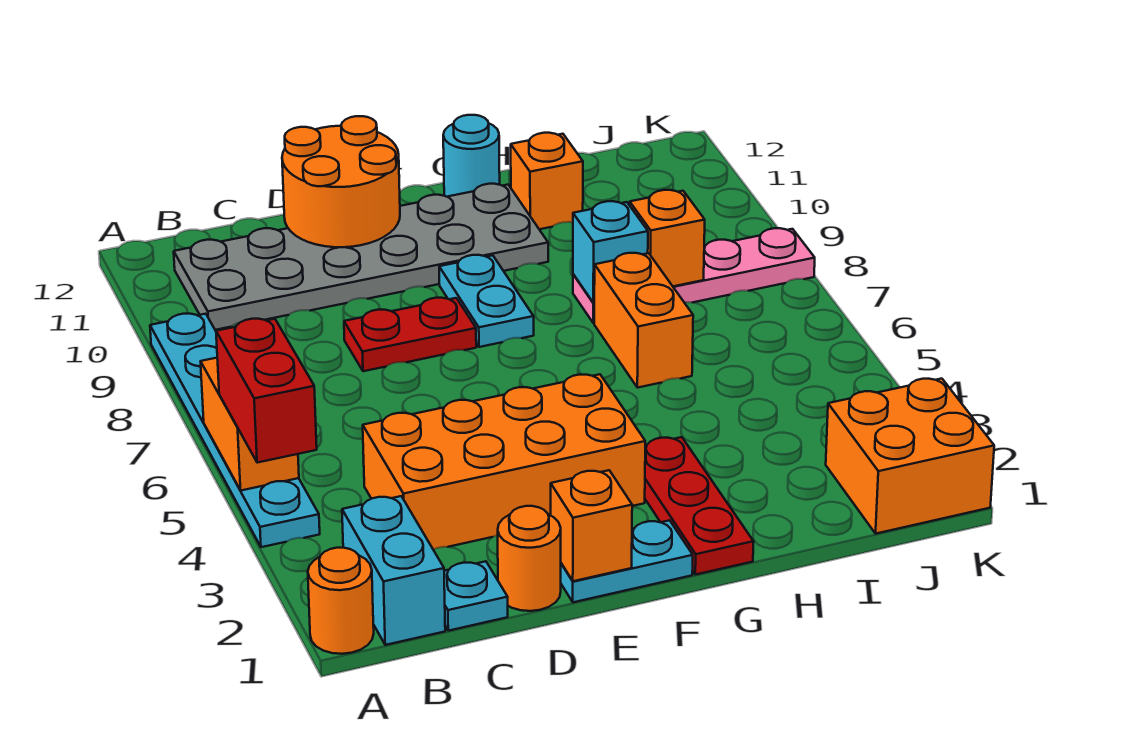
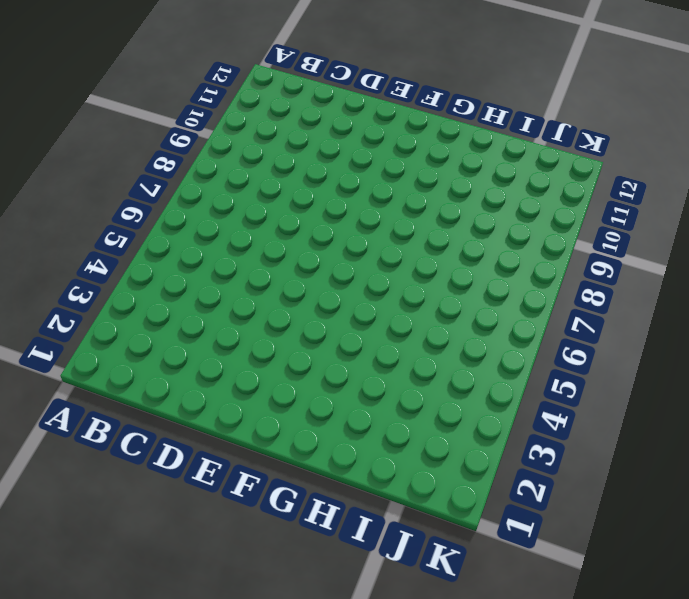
none -> orange round brick A1 level 1
none -> cyan plate A4:A9 level 1
none -> cyan brick B1:B2 level 1

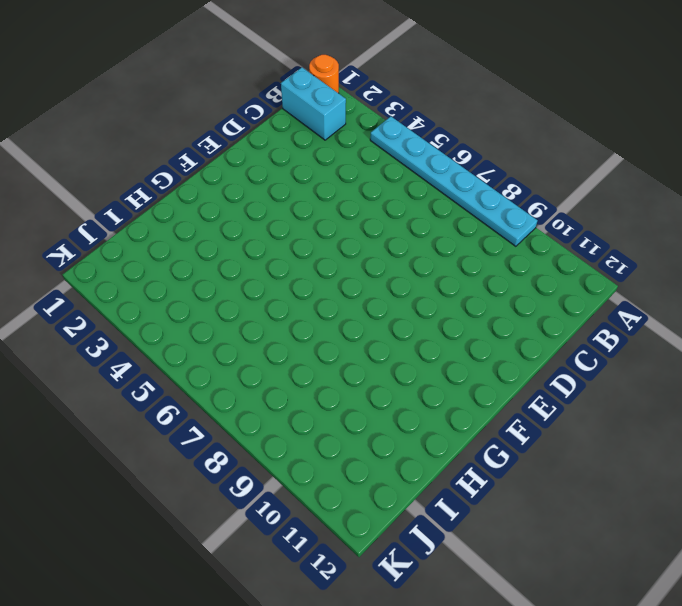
none -> grey plate B10:G11 level 1
none -> cyan plate C1 level 1
none -> orange brick C3:F4 level 1

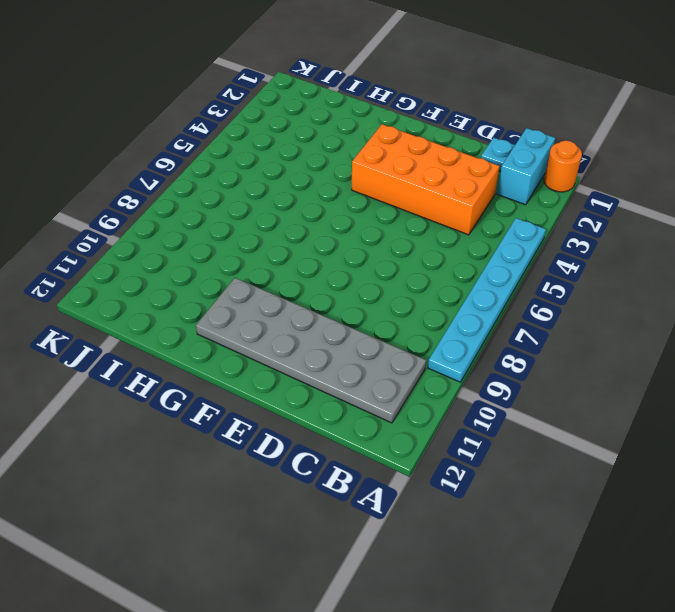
none -> orange round brick D1 level 1
none -> red plate D8:E8 level 1
none -> cyan plate E1:F1 level 1

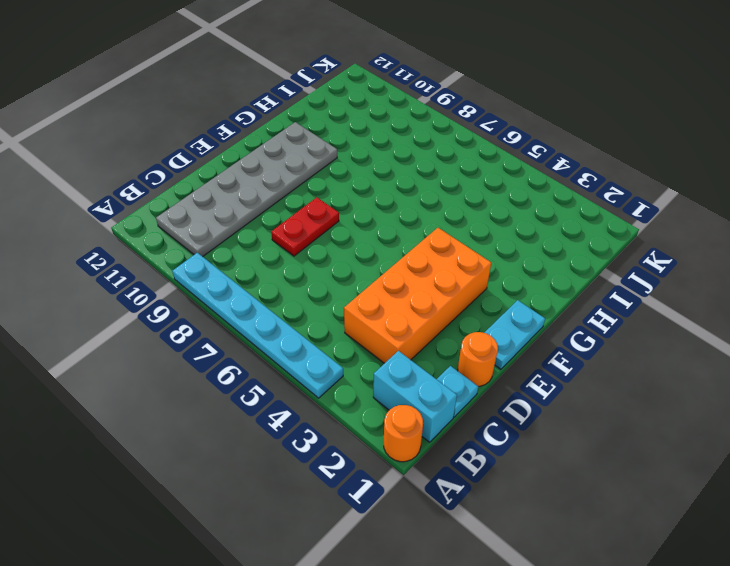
none -> cyan plate F8:F9 level 1
none -> red plate G1:G3 level 1
none -> cyan round brick G12 level 1

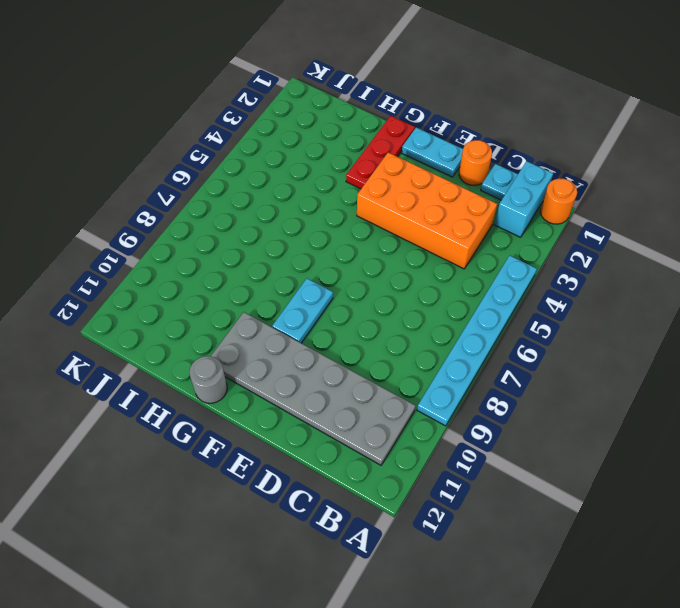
grey round brick G12 level 1 -> cyan round brick G12 level 1
none -> red plate D8:E8 level 1
none -> orange brick H6:H7 level 1
none -> pink plate H8:K8 level 1

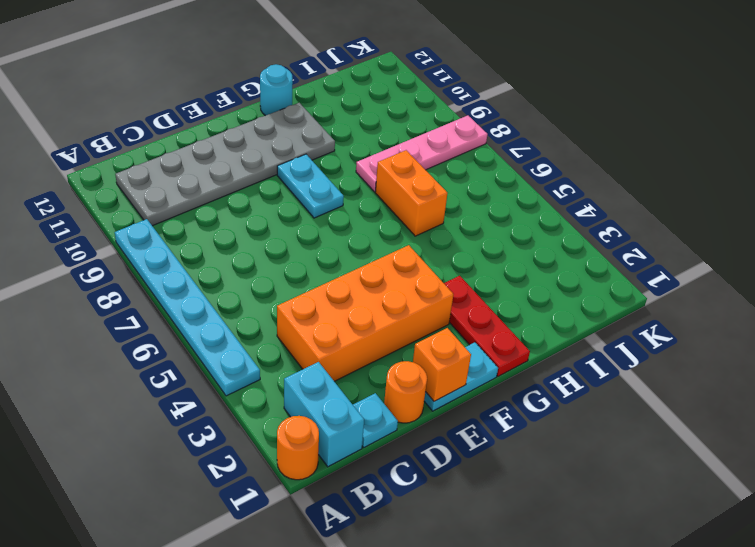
none -> red plate D8:E8 level 1
none -> orange brick H11 level 1
none -> orange brick J1:K2 level 1

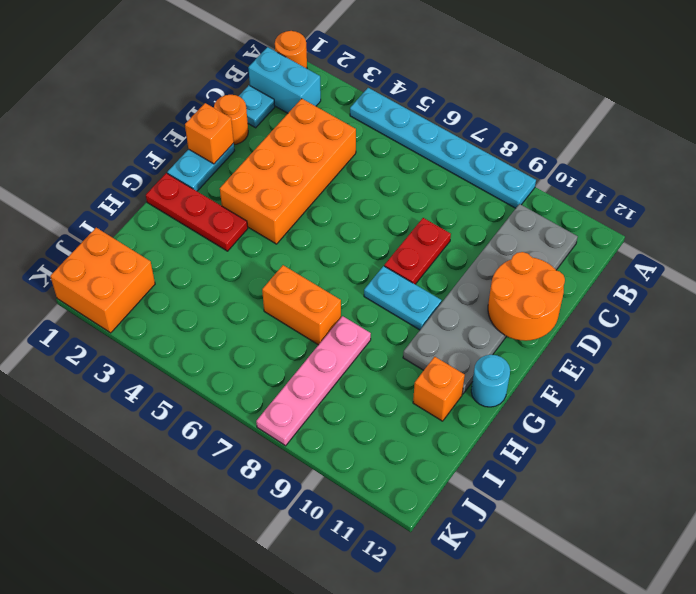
none -> orange brick A5:A6 level 2
none -> cyan brick H8 level 2
none -> orange brick I8 level 2

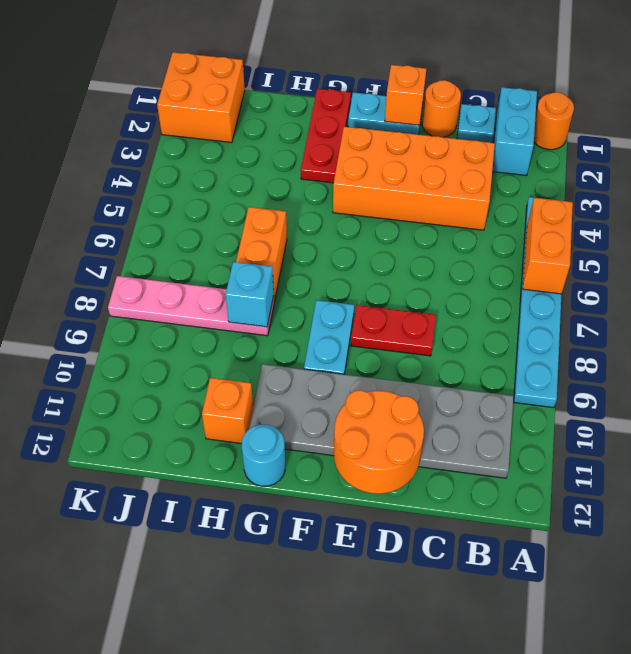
none -> orange brick I8 level 2
none -> red brick A4:A5 level 3

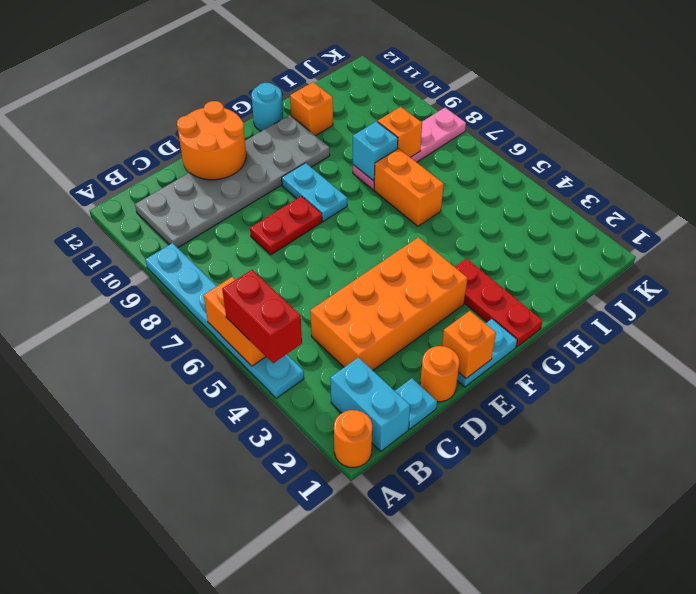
none -> orange brick J1:K2 level 1

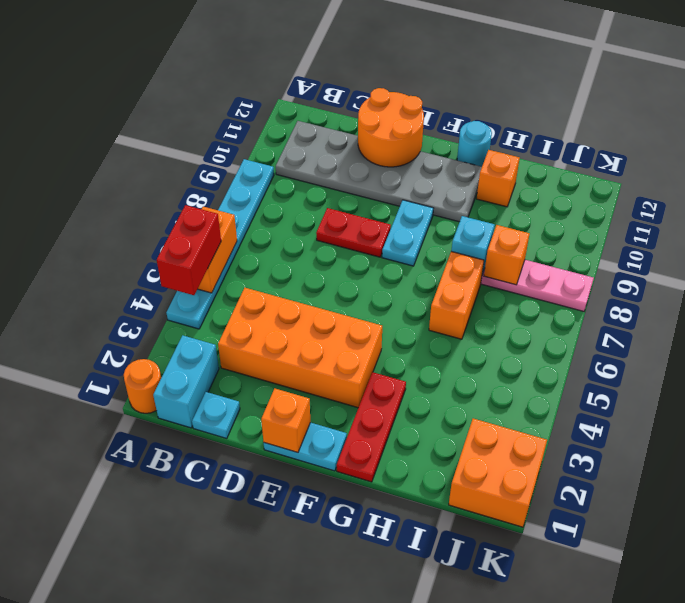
none -> orange round brick D1 level 1

